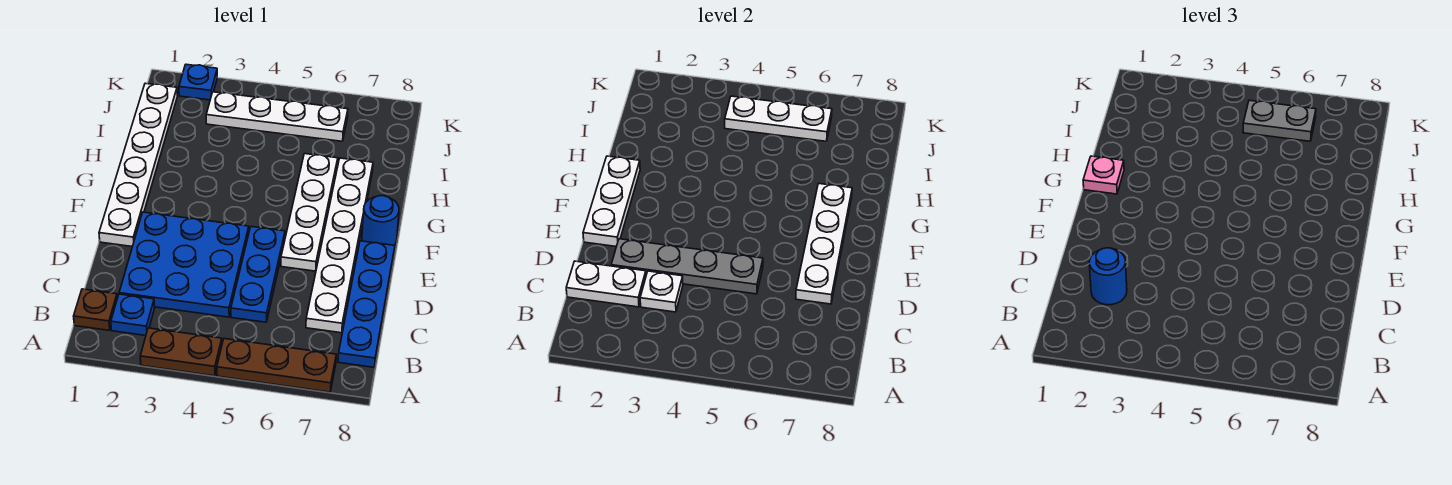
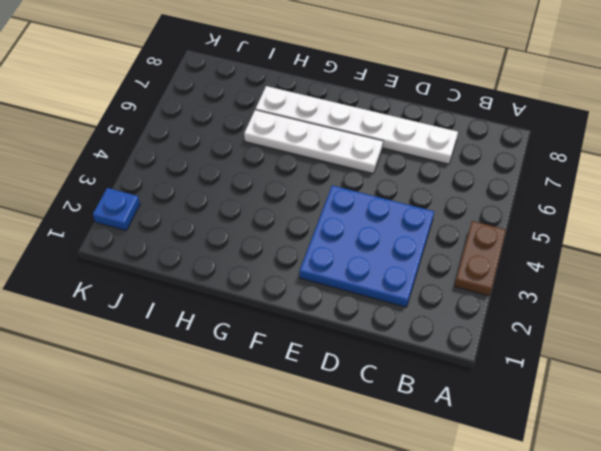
none -> brown plate A5:A7 level 1
none -> brown plate B1 level 1
none -> blue plate B2 level 1

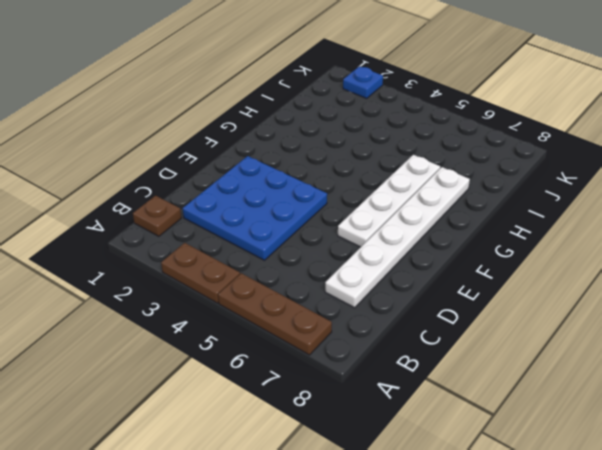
none -> blue plate B2 level 1
none -> blue plate B8:E8 level 1
none -> blue plate C5:E5 level 1

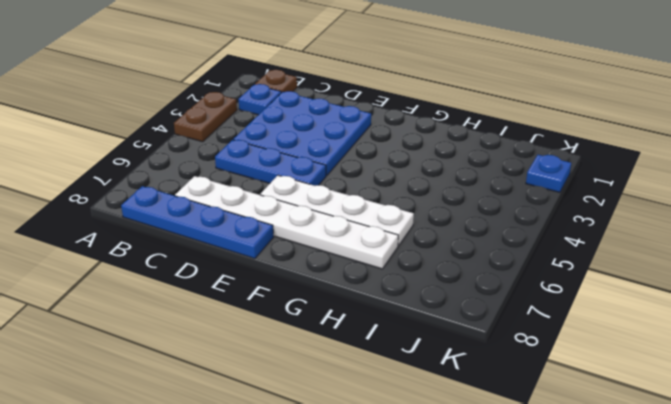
none -> brown plate A5:A7 level 1
none -> white plate E1:J1 level 1
none -> blue round brick F8 level 1

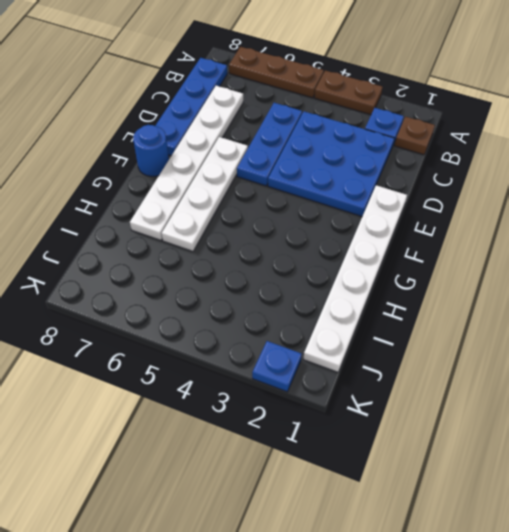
none -> white plate J3:J6 level 1
none -> white plate C1:C2 level 2
none -> white plate C3 level 2

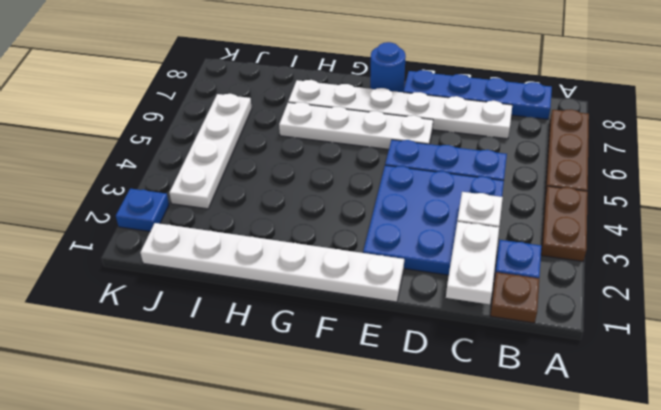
none -> grey plate D2:D5 level 2
none -> white plate D7:G7 level 2
none -> white plate E1:G1 level 2

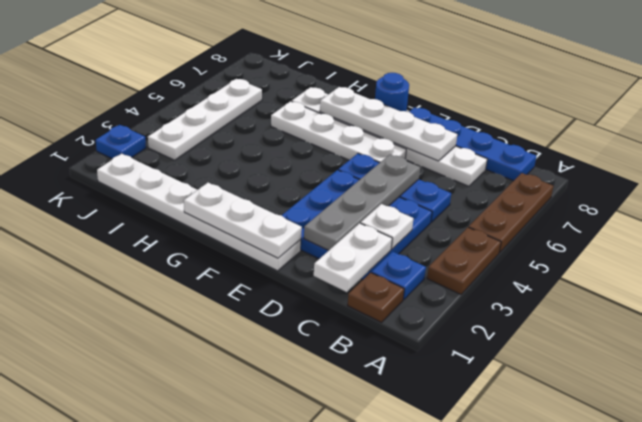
none -> white plate J4:J6 level 2
none -> blue round brick C2 level 3
none -> pink plate G1 level 3

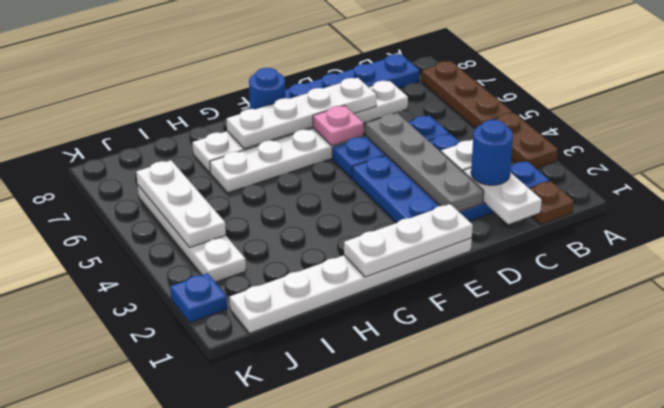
pink plate E6 level 2 -> pink plate G1 level 3
none -> grey plate J5:J6 level 3

